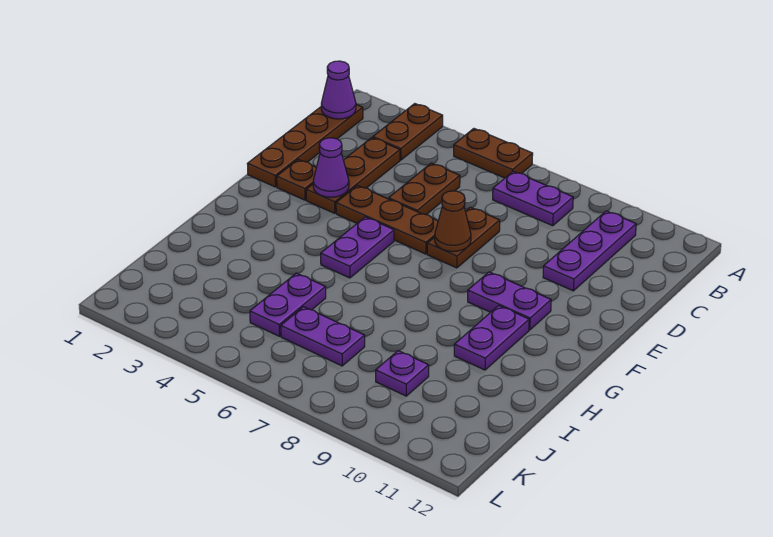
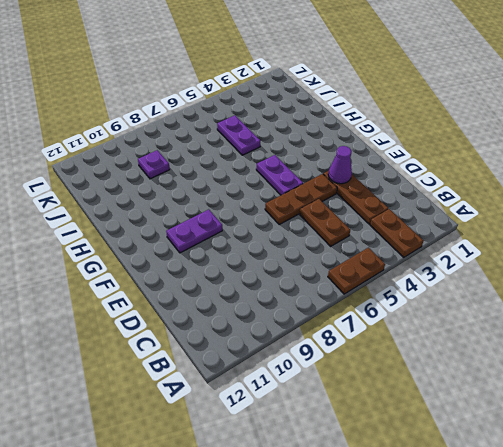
none -> brown plate B1:E1 level 1
none -> purple plate B7:B8 level 1
none -> purple plate B10:D10 level 1

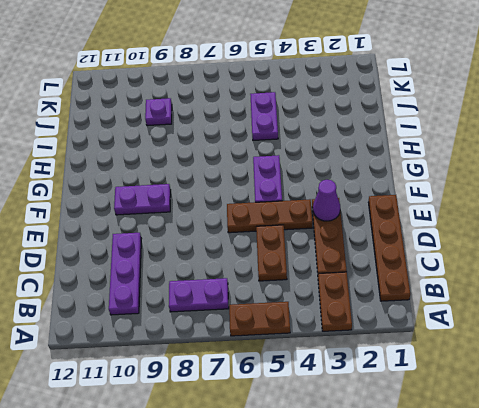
none -> brown plate D7:E7 level 1
none -> brown plate E2 level 1
none -> purple plate G10:H10 level 1

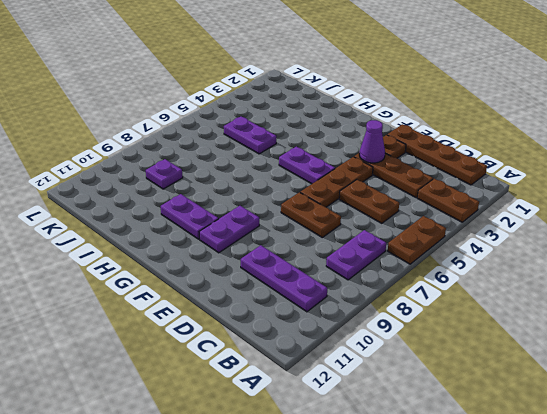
none -> purple plate J6:J7 level 1
none -> purple cone B1 level 2
none -> brown cone E7 level 2

